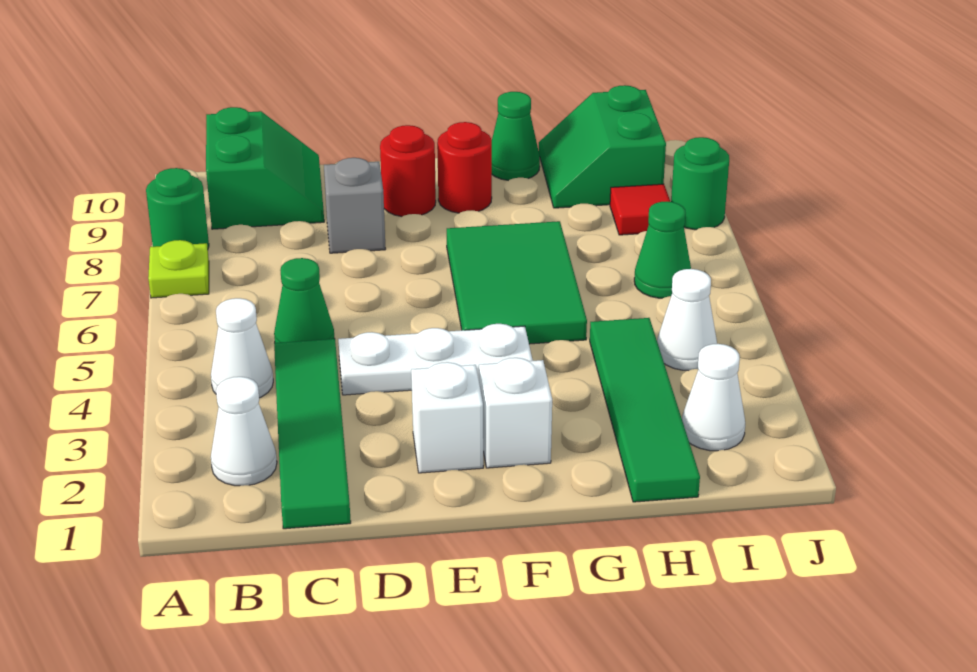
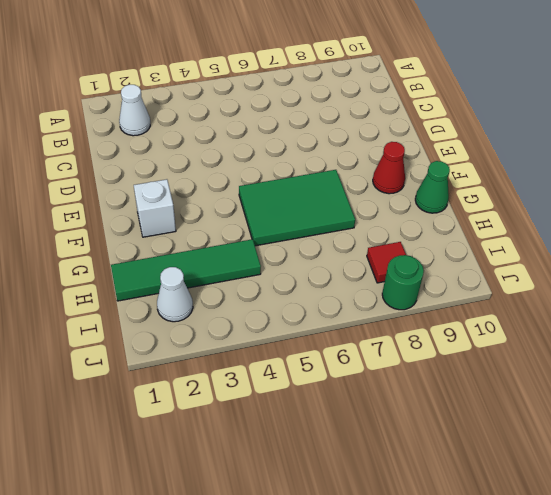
red cone F9 level 1 -> red round brick F9 level 1
none -> lime plate A7 level 1
none -> green round brick A8 level 1
none -> white cone B4 level 1

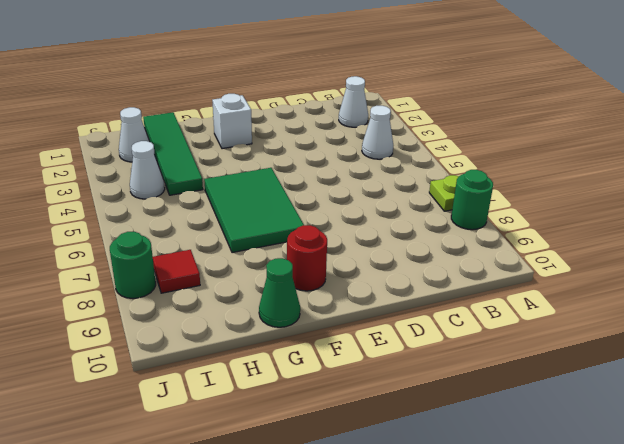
none -> green slope B9:C10 level 1 top B
none -> green tile C1:C4 level 1
none -> green cone C5 level 1

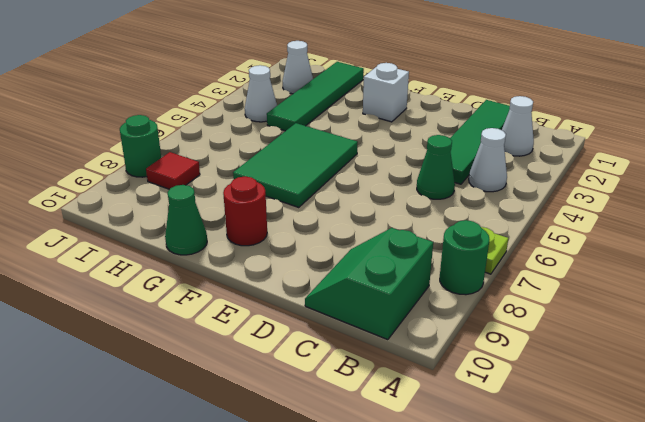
none -> white plate D4:F4 level 1
none -> grey brick D8 level 1
none -> white brick E2 level 1

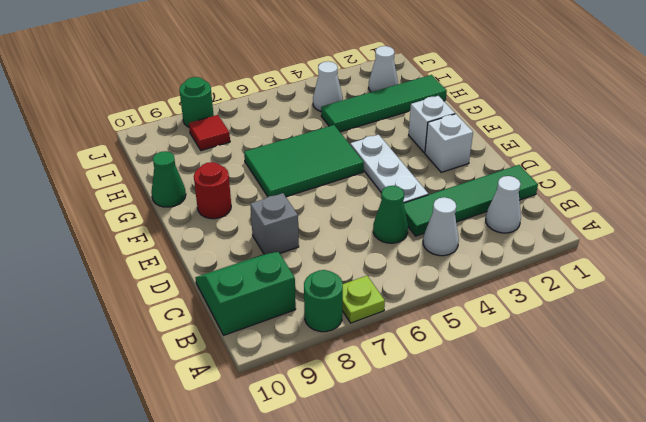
none -> red round brick E9 level 1
none -> green slope H9:I10 level 1 top I
none -> green cone I6 level 1

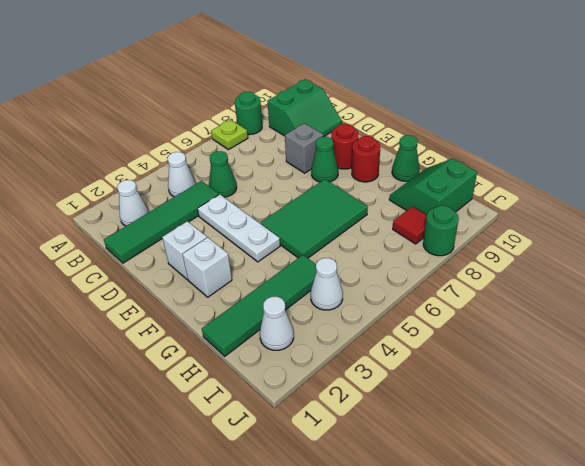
green cone E8 level 1 -> green cone I6 level 1

